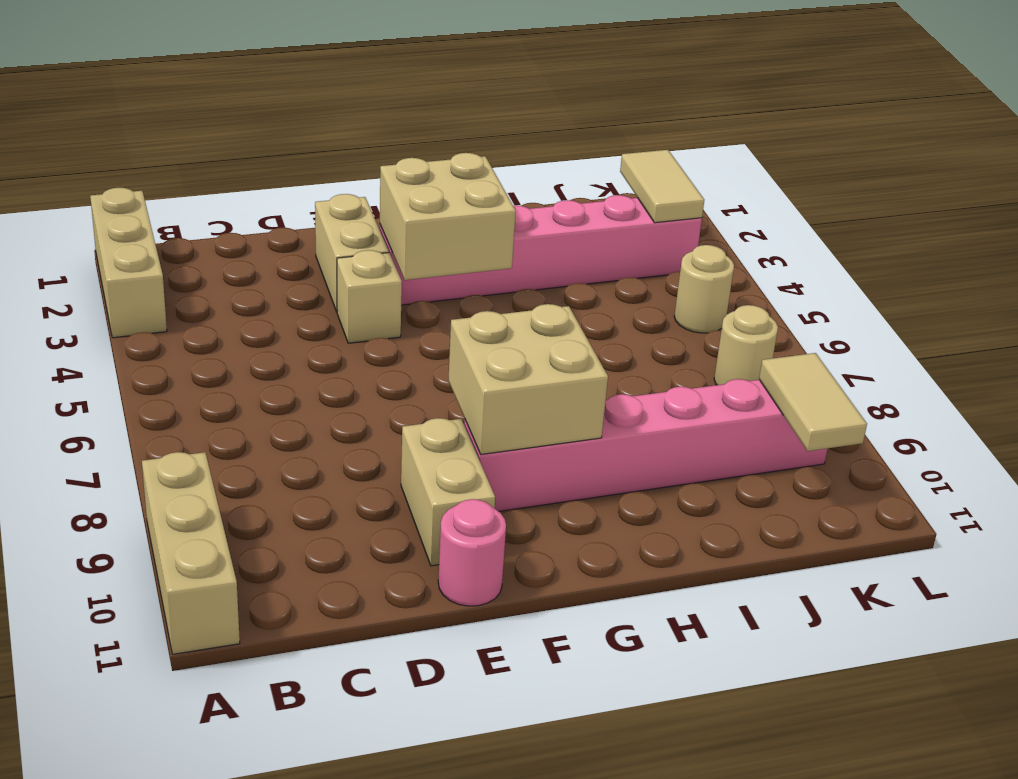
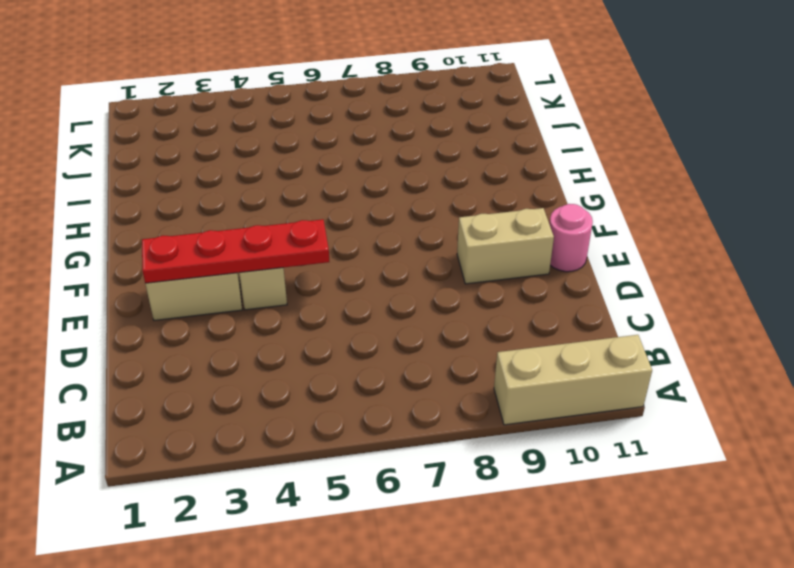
red plate E2:E5 level 2 -> none
none -> tan brick A1:A3 level 1
none -> pink brick F3:K3 level 1
none -> pink brick F9:K9 level 1

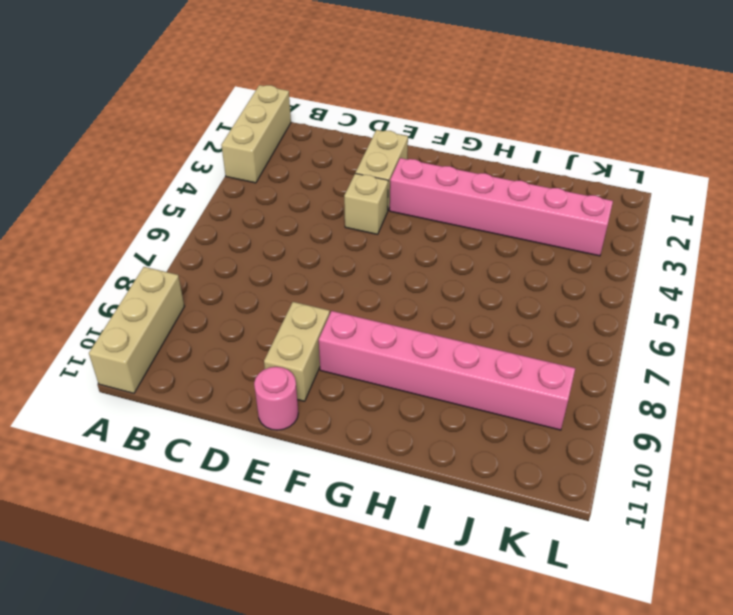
none -> tan round brick K5 level 1
none -> tan round brick K7 level 1
none -> tan brick F3:G4 level 2

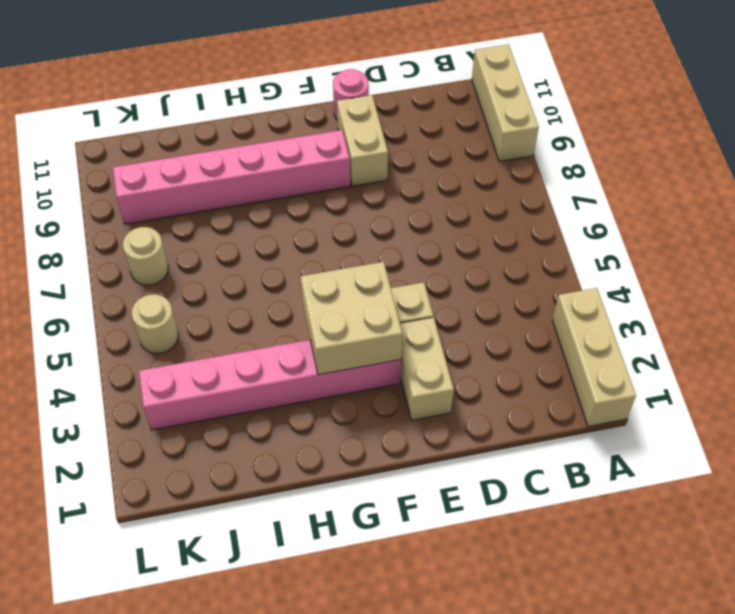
none -> tan brick F8:G9 level 2
none -> tan tile K2:K3 level 2
none -> tan tile K9:K10 level 2

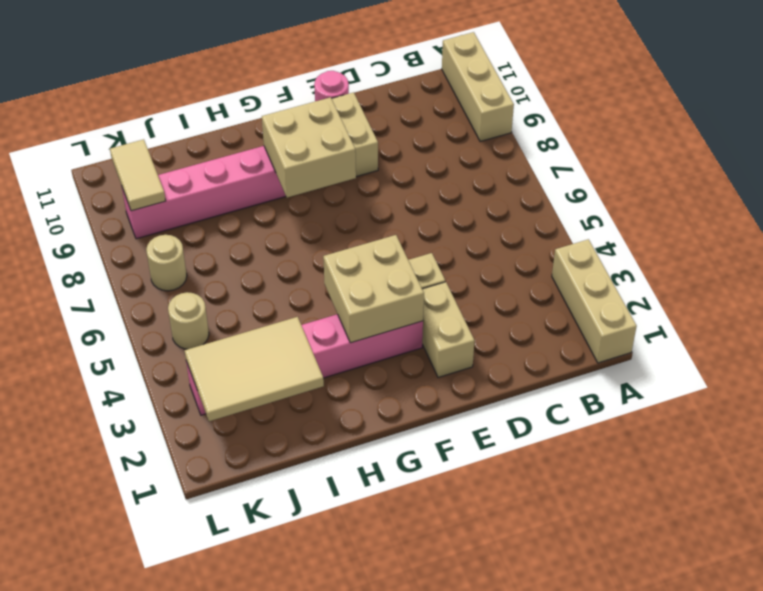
tan tile I2:K3 level 2 -> tan tile K2:K3 level 2

